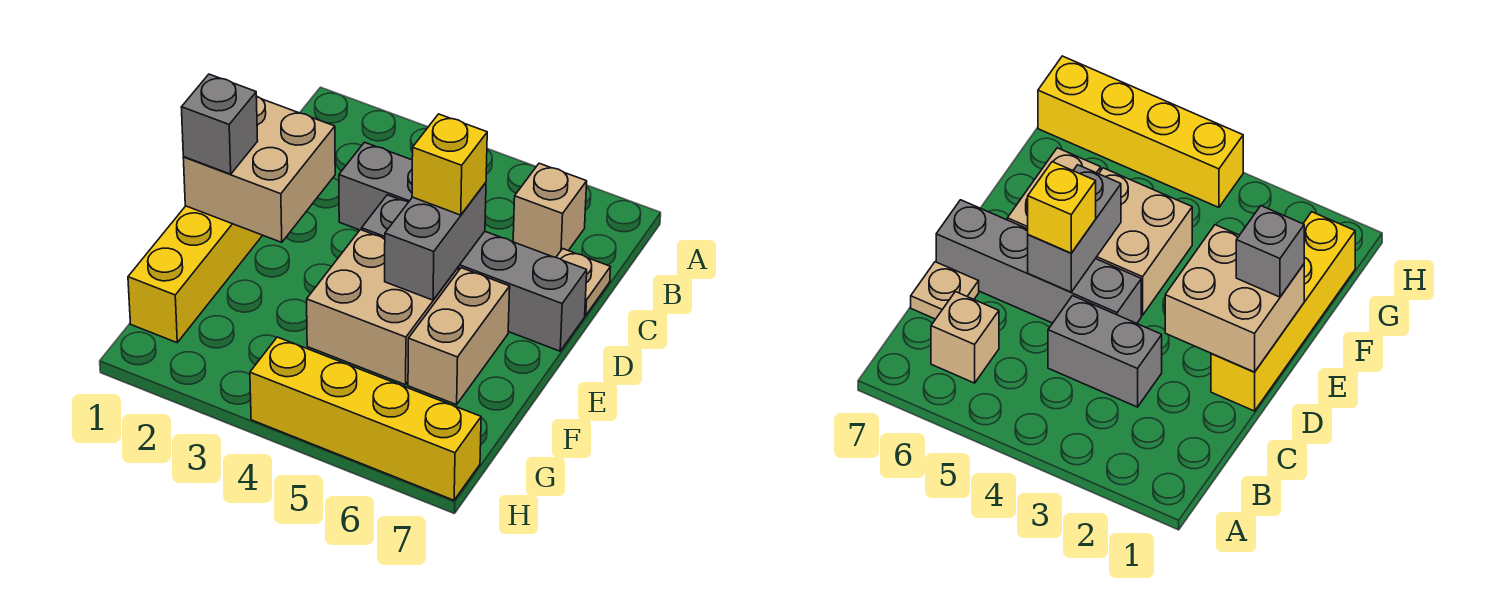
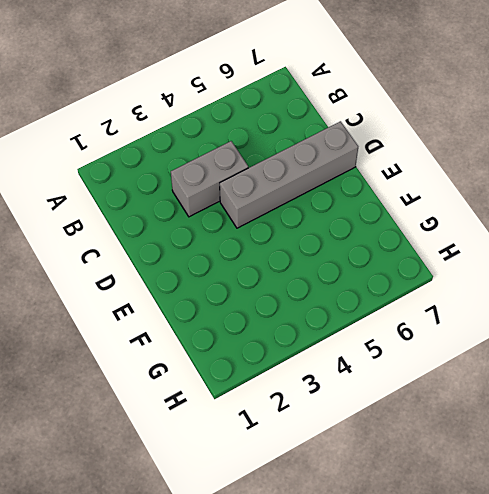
none -> tan brick B6 level 1
none -> tan plate C7 level 1
none -> yellow brick D1:G1 level 1

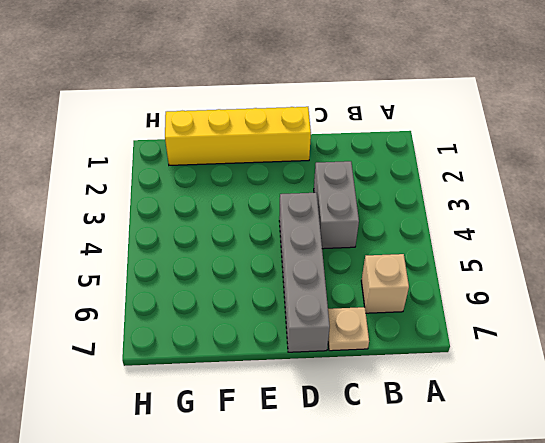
none -> tan brick E4:F5 level 1
none -> tan brick E6:F6 level 1
none -> yellow brick H4:H7 level 1

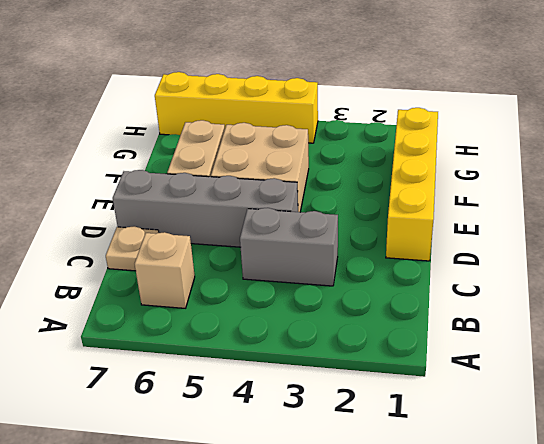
none -> tan brick D1:E2 level 2
none -> grey brick D5:E5 level 2
none -> yellow brick D5 level 3

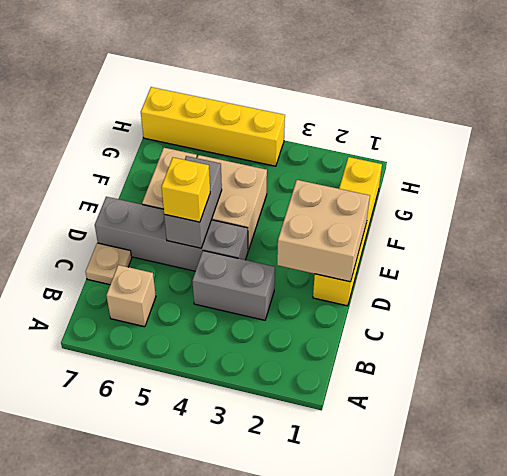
none -> grey brick E1 level 3

